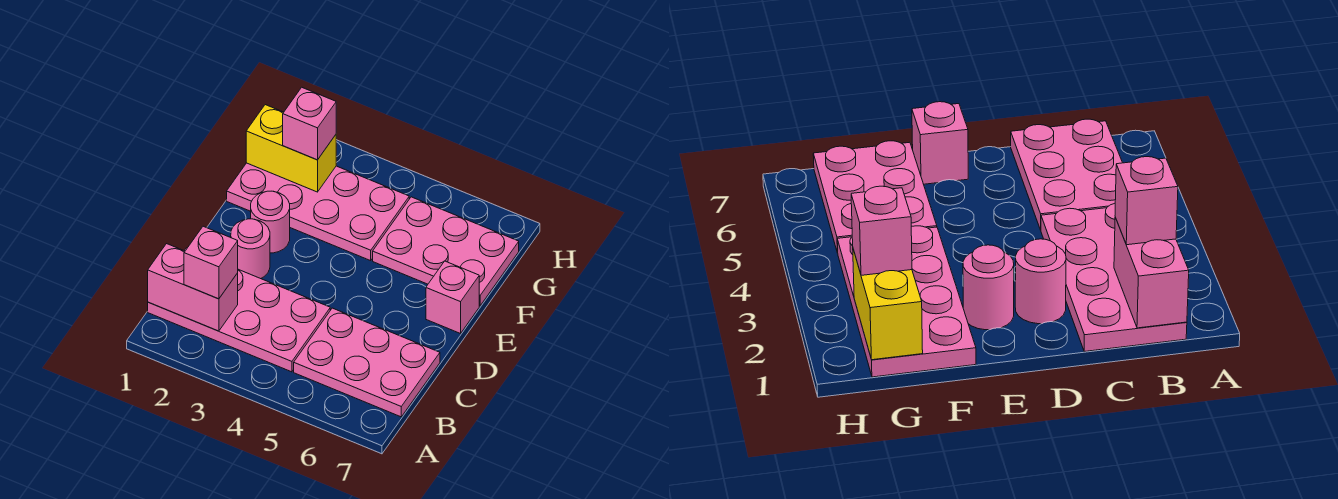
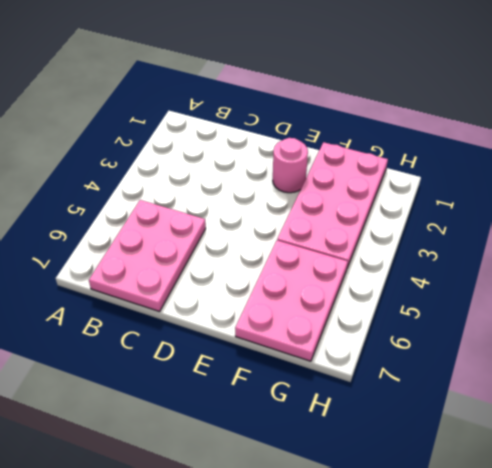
none -> pink plate B1:C4 level 1
none -> pink round brick D2 level 1

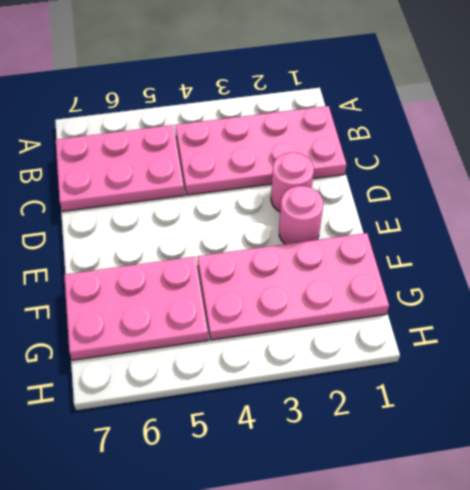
none -> pink brick E7 level 1
none -> pink brick B1:B2 level 2

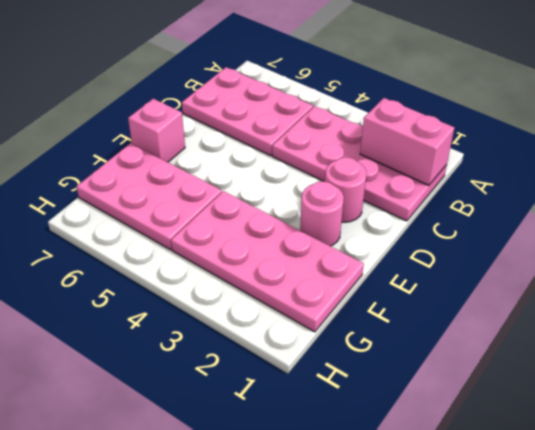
none -> yellow brick G1:G2 level 2
none -> pink brick B2 level 3

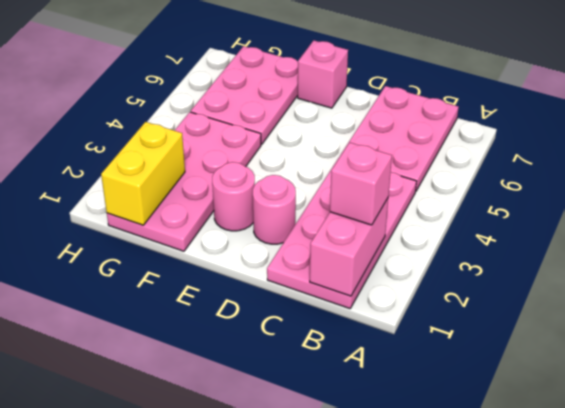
none -> pink brick G2 level 3

